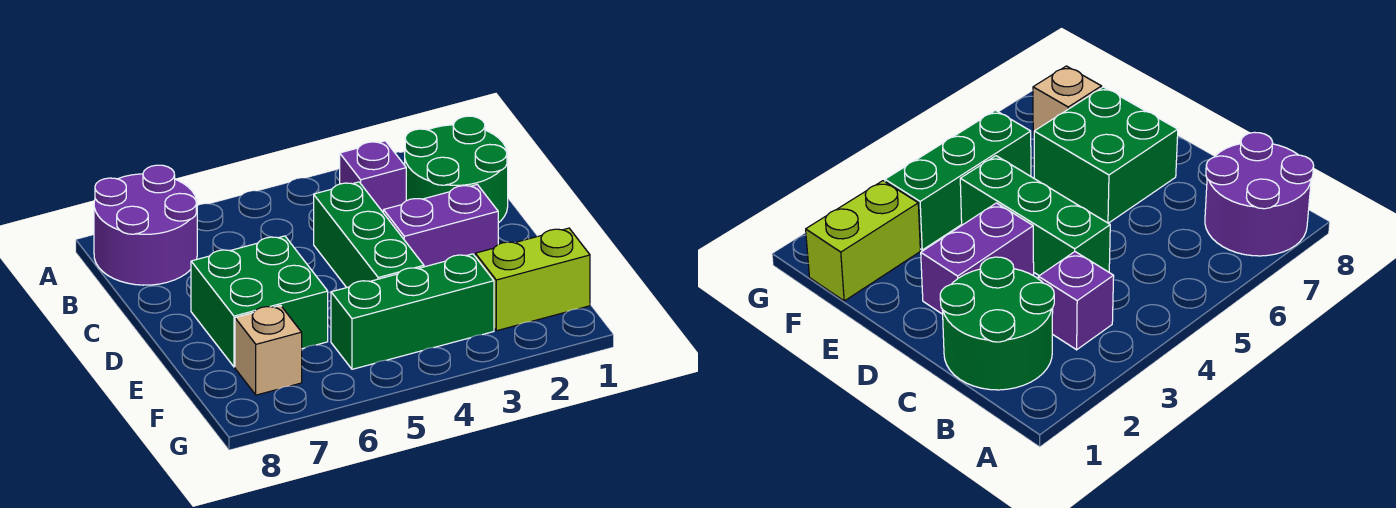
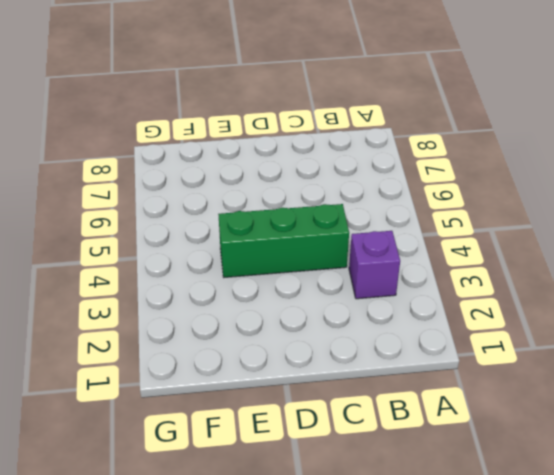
none -> purple round brick A7:B8 level 1
none -> green round brick B1:C2 level 1

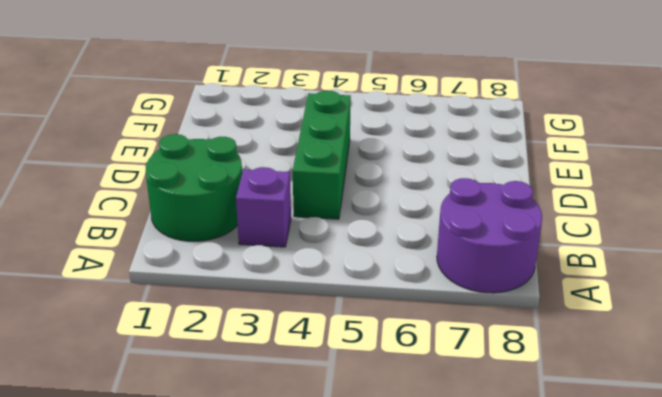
none -> purple brick D2:D3 level 1
none -> green brick D6:E7 level 1

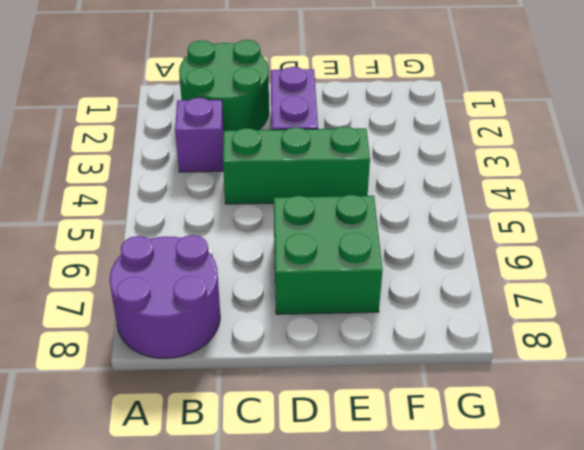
none -> lime brick F1:F2 level 1
none -> green brick F3:F5 level 1

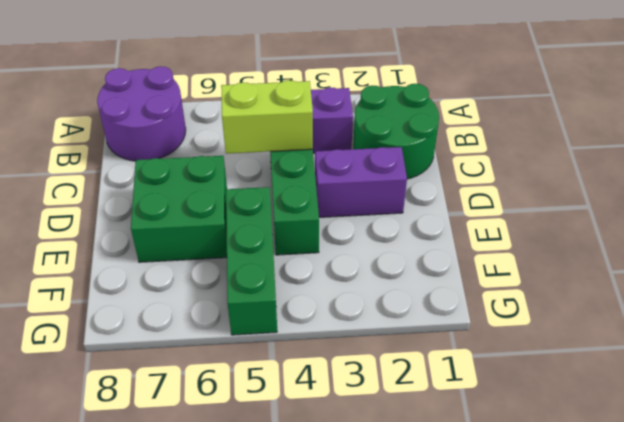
lime brick C4:C5 level 2 -> lime brick F1:F2 level 1
green brick E5:G5 level 1 -> green brick F3:F5 level 1
none -> tan brick F7 level 1

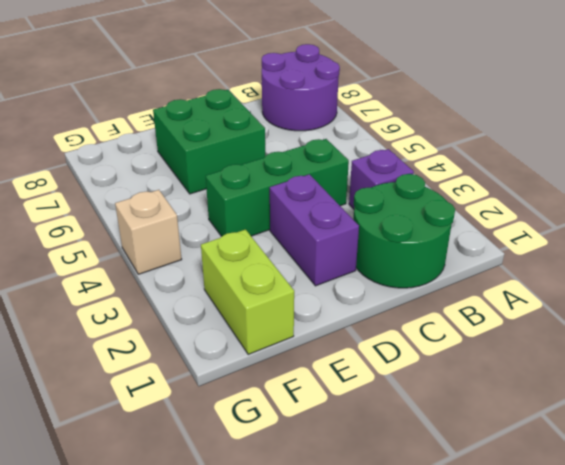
tan brick G4 level 1 -> tan brick F7 level 1
none -> green brick F3:F5 level 1

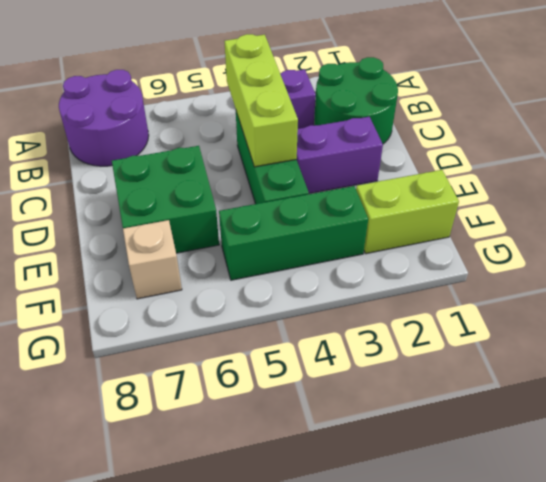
lime brick B4:D4 level 2 -> none

